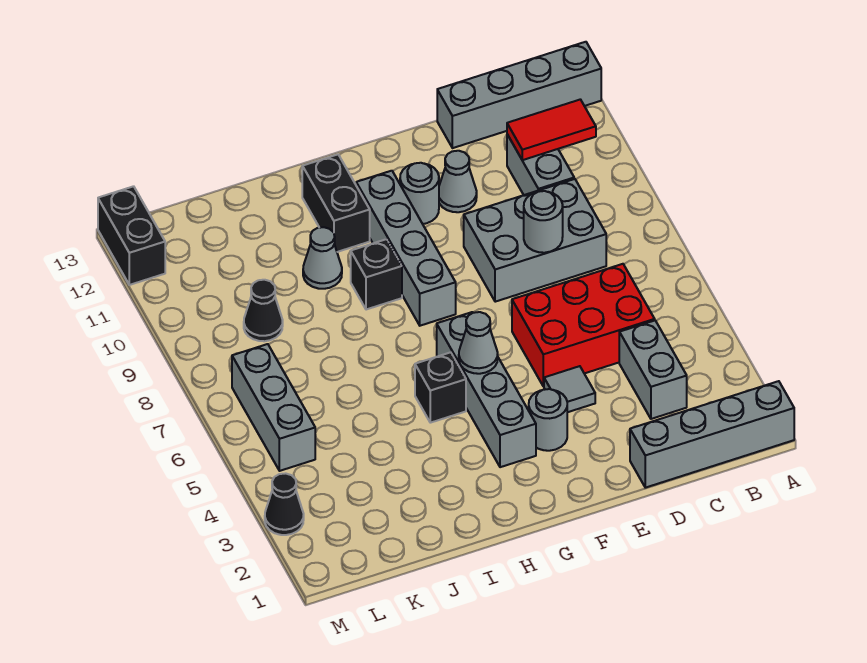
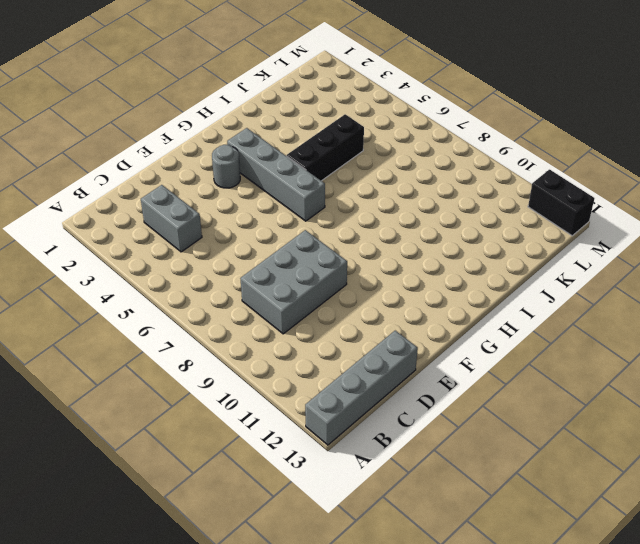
black brick H5:J5 level 1 -> black brick H5 level 1
none -> grey brick A1:D1 level 1
none -> red brick C5:E6 level 1
none -> grey brick C10:C11 level 1

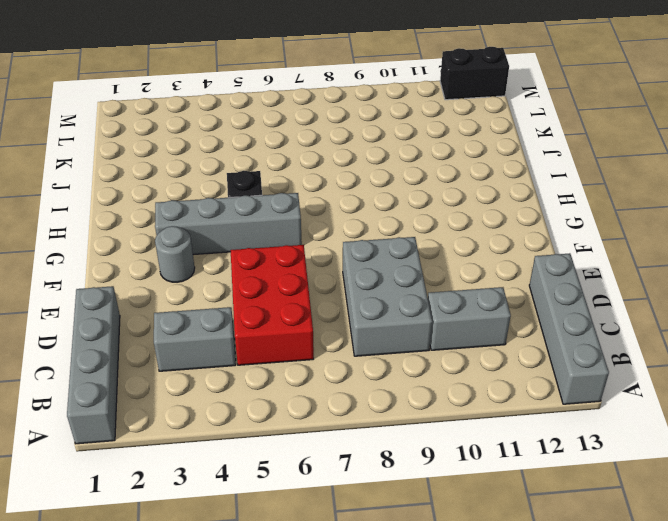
none -> grey tile E4 level 1
none -> grey cone E11 level 1
none -> grey round brick F11 level 1

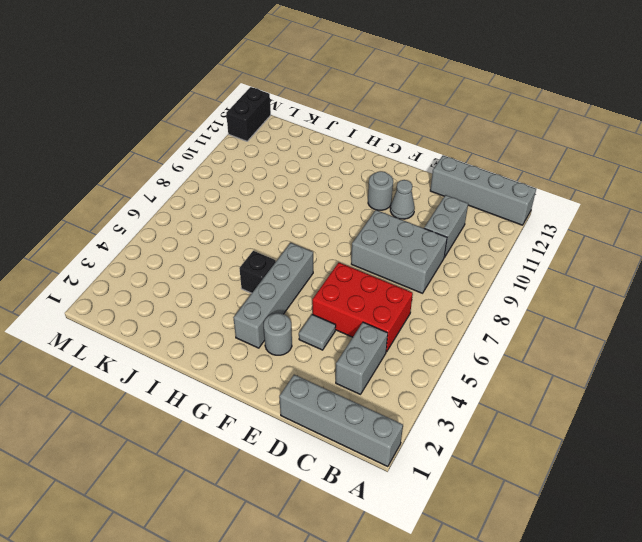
none -> grey brick G8:G11 level 1
none -> black brick H9 level 1
none -> black brick H11:H12 level 1

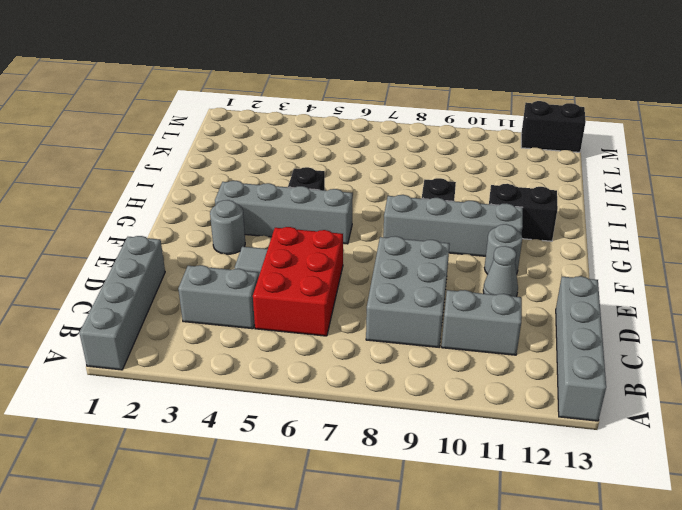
none -> grey cone I10 level 1
none -> black cone K9 level 1
none -> grey brick L5:L7 level 1

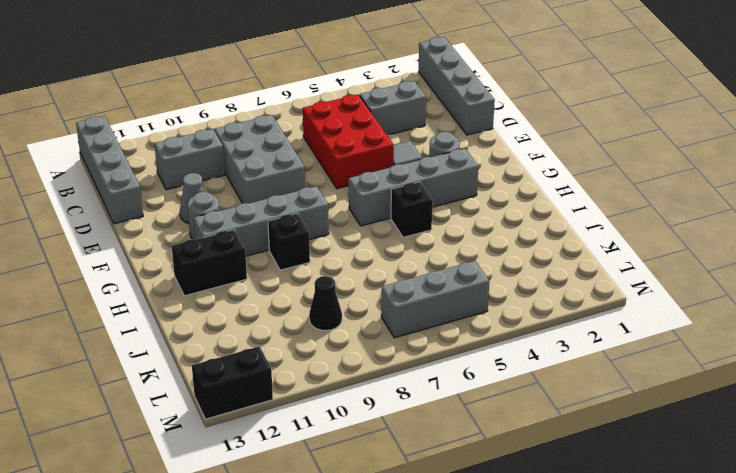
none -> grey cone I10 level 1
none -> black cone M3 level 1
none -> red tile B11:C11 level 2

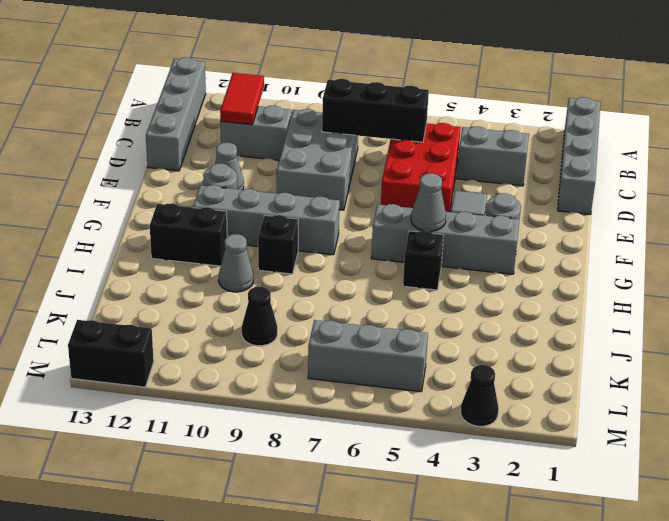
black brick C6:C8 level 2 -> none
none -> grey round brick D8 level 2

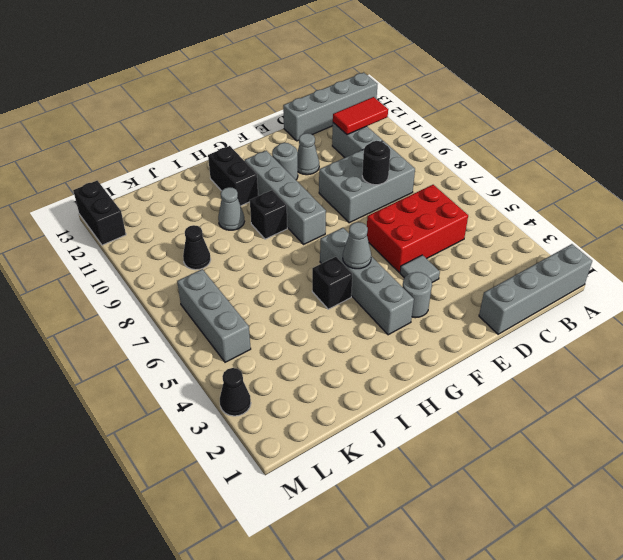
black round brick D8 level 2 -> grey round brick D8 level 2
none -> grey brick C3:C4 level 1

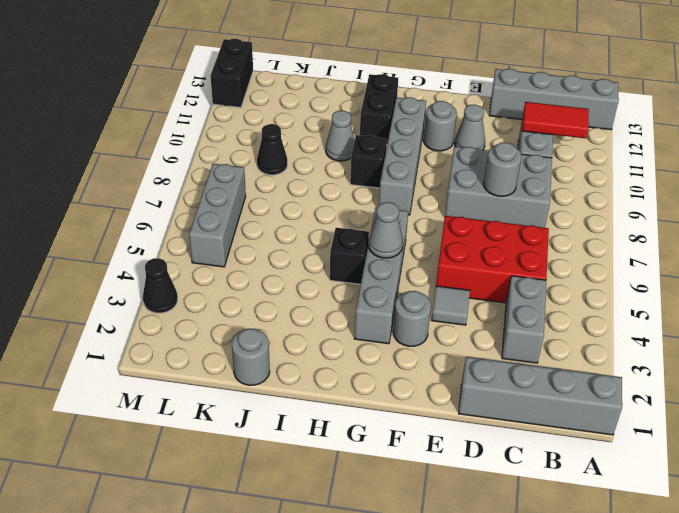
grey round brick J1 level 1 -> none

